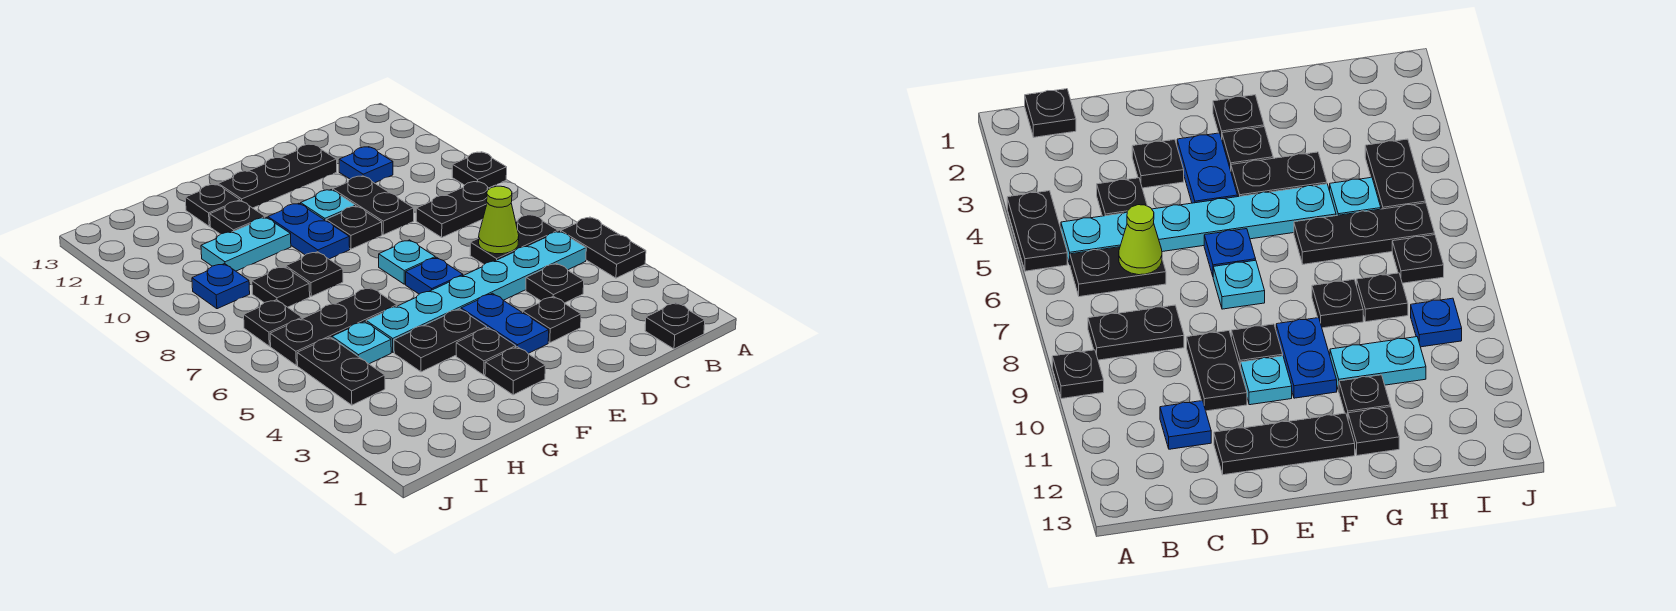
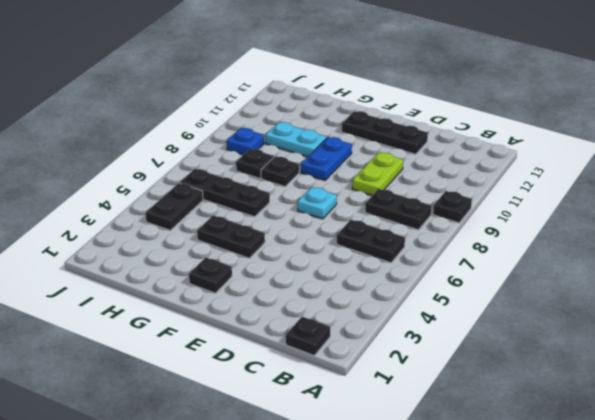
lime plate D9:D10 level 1 -> black plate D9:D10 level 1
none -> black plate A4:A5 level 1
none -> cyan plate B5:G5 level 1
none -> black plate C4 level 1
none -> blue plate C11 level 1

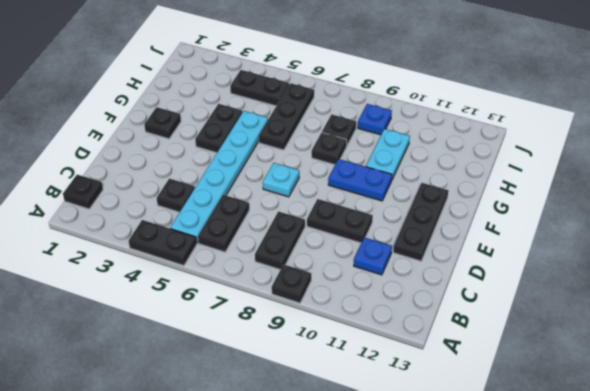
none -> black plate D3 level 1
none -> blue plate E3:E4 level 1
none -> blue plate E6 level 1
none -> black plate E9 level 1

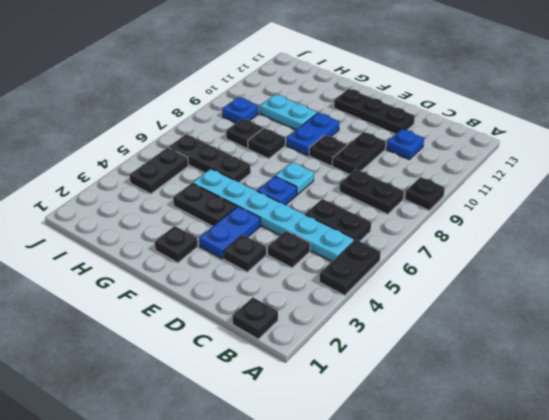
none -> cyan plate E10 level 1
none -> black plate F3 level 1
none -> black plate G11 level 1
none -> black plate G12 level 1

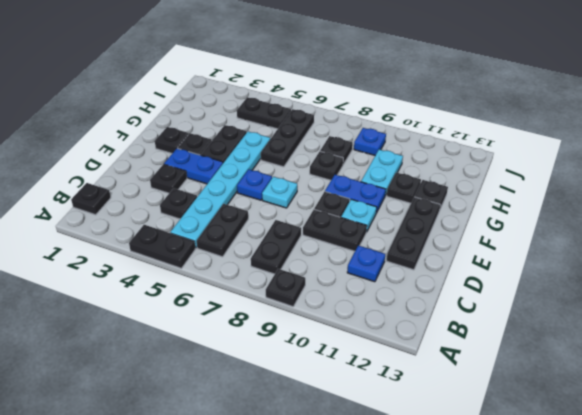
none -> cyan plate H5 level 1
none -> black plate I7 level 1
none -> lime cone C6 level 2

